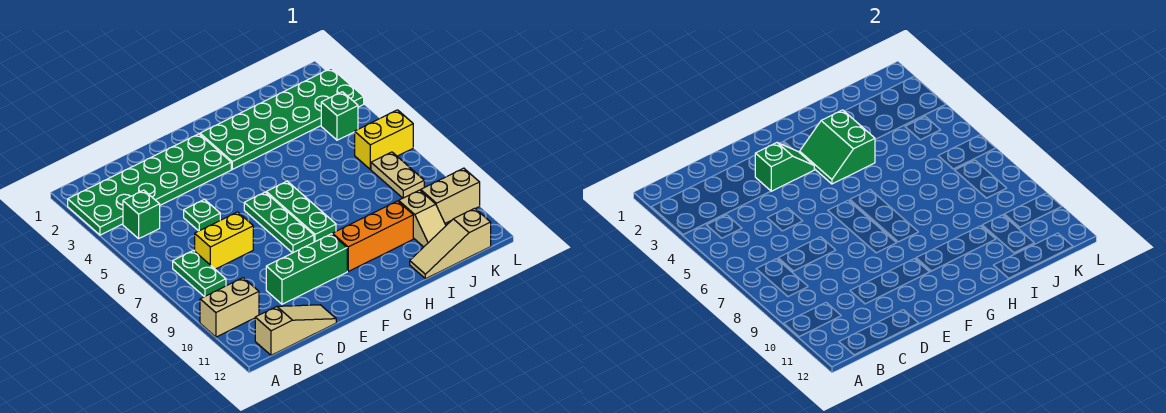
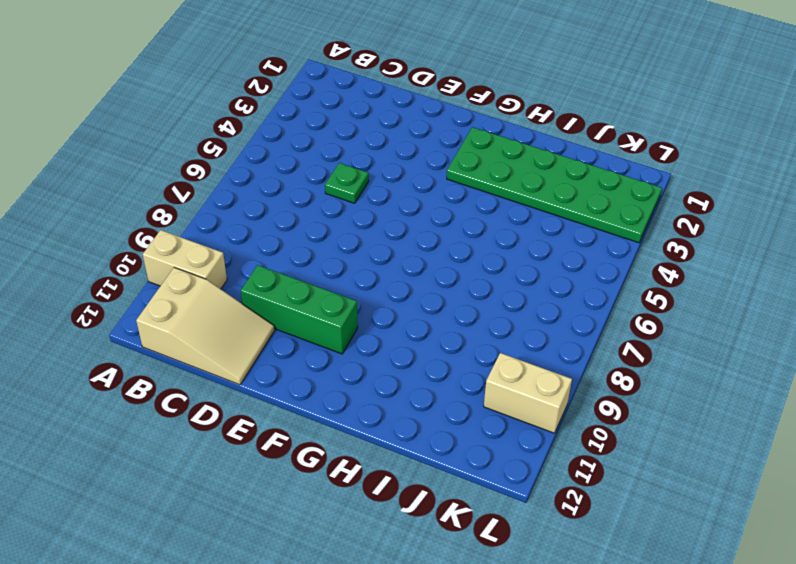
tan slope B11:D12 level 1 top B -> tan slope B12:D12 level 1 top B
none -> green plate A2:F3 level 1
none -> green brick B4 level 1
none -> green plate B7:B8 level 1

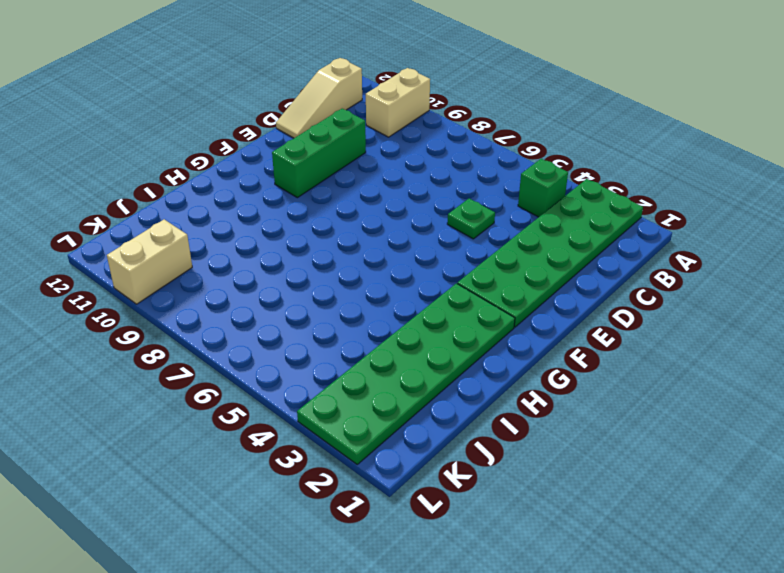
none -> green plate B7:B8 level 1
none -> yellow brick C7:D7 level 1
none -> green plate F6:F8 level 1

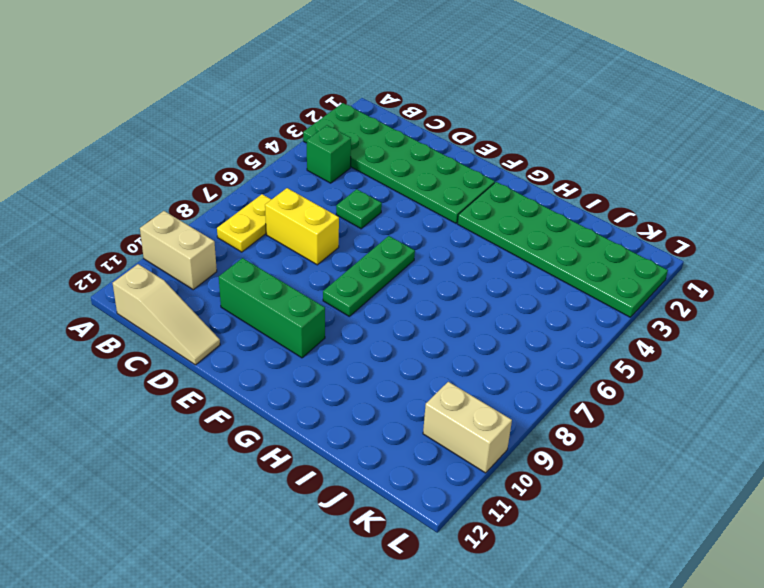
yellow plate B7:B8 level 1 -> green plate B7:B8 level 1
none -> green plate G6:G8 level 1
none -> orange brick G10:I10 level 1
none -> tan slope I12:K12 level 1 top K

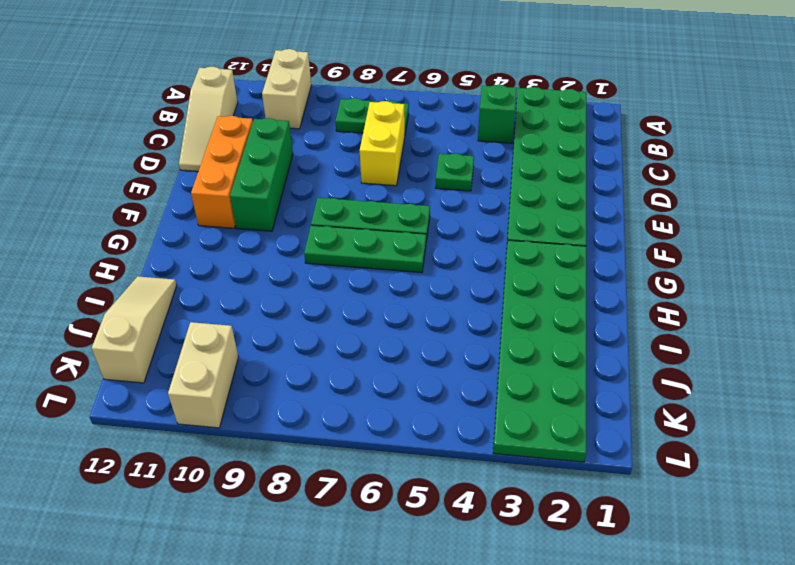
orange brick D11:F11 level 1 -> orange brick G10:I10 level 1
none -> tan slope J10:J11 level 1 top 10
none -> green brick K4 level 1
none -> yellow brick K6:L6 level 1

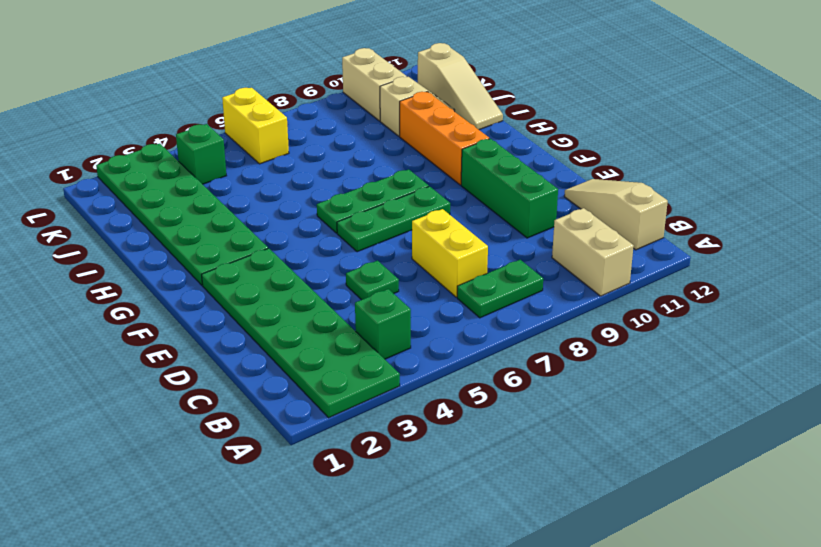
none -> tan plate K7:K8 level 1
none -> green slope E3:F3 level 2 top E
none -> green slope G3:H4 level 2 top H

